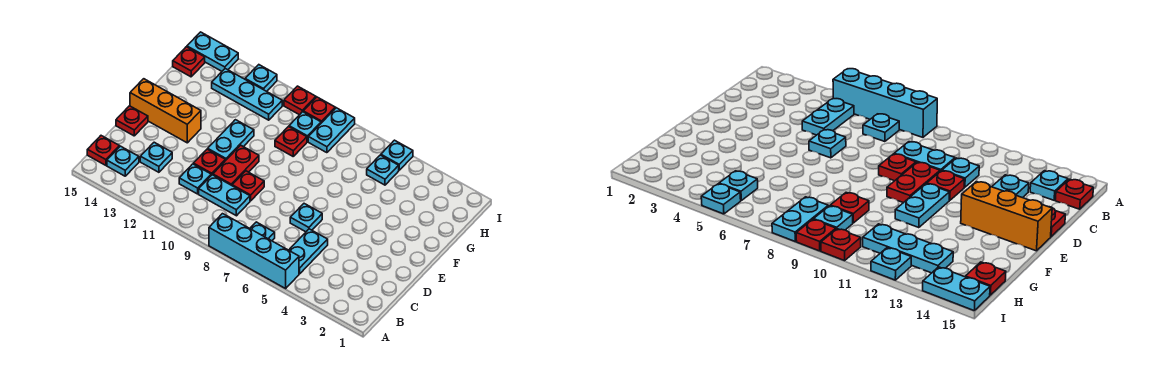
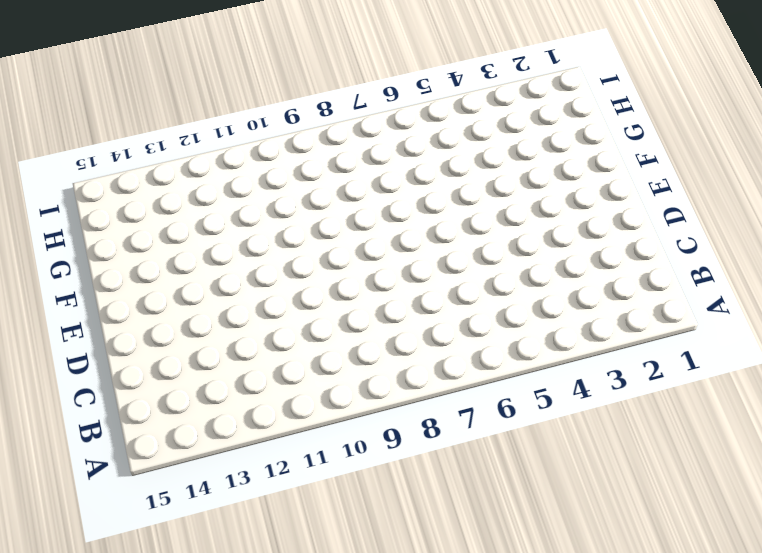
none -> cyan brick A5:A8 level 1
none -> cyan plate B5:C5 level 1
none -> cyan plate B7 level 1

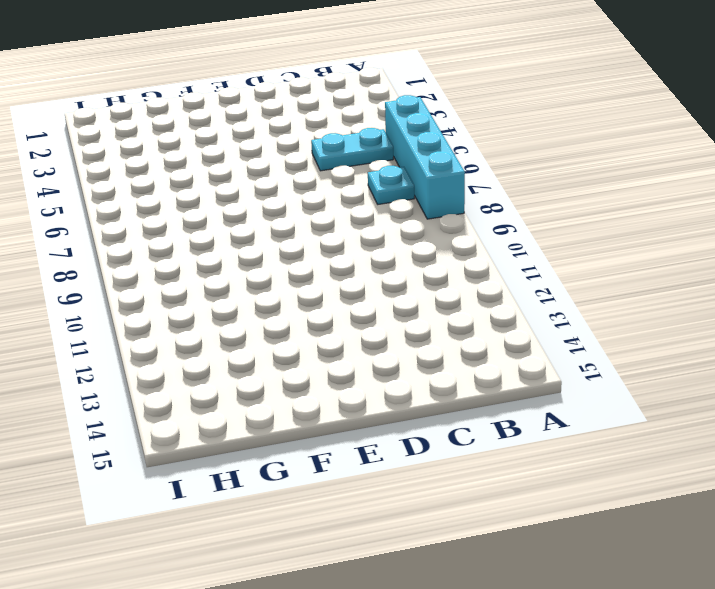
none -> cyan plate B14 level 1
none -> red plate B15 level 1
none -> cyan plate C9:C10 level 1

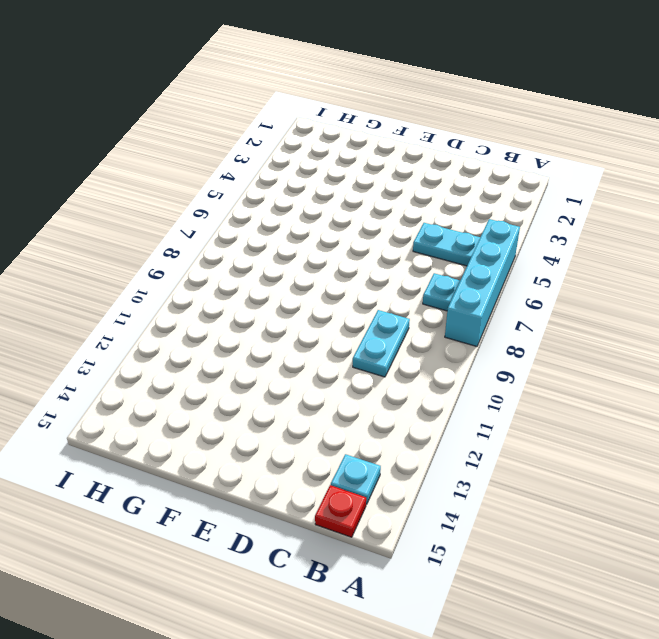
none -> cyan plate C11 level 1
none -> cyan plate C13 level 1
none -> cyan plate D6 level 1

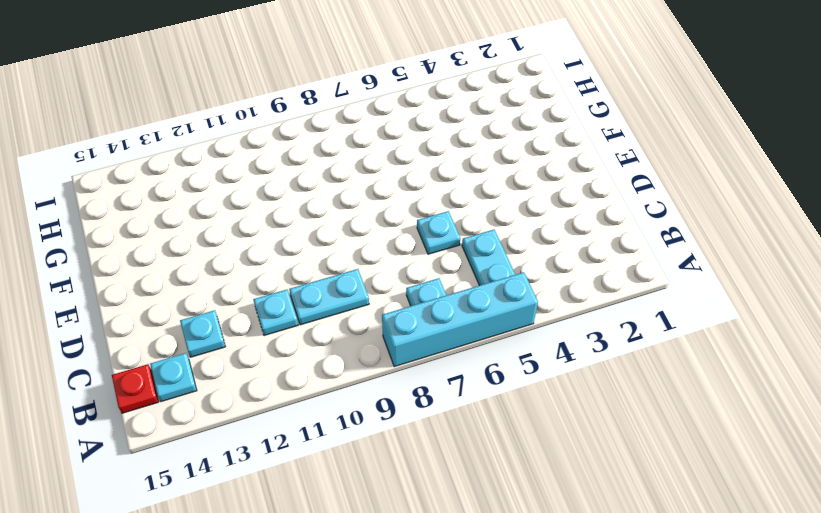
none -> red plate D9 level 1
none -> red plate D10:E10 level 1
none -> red plate D11 level 1

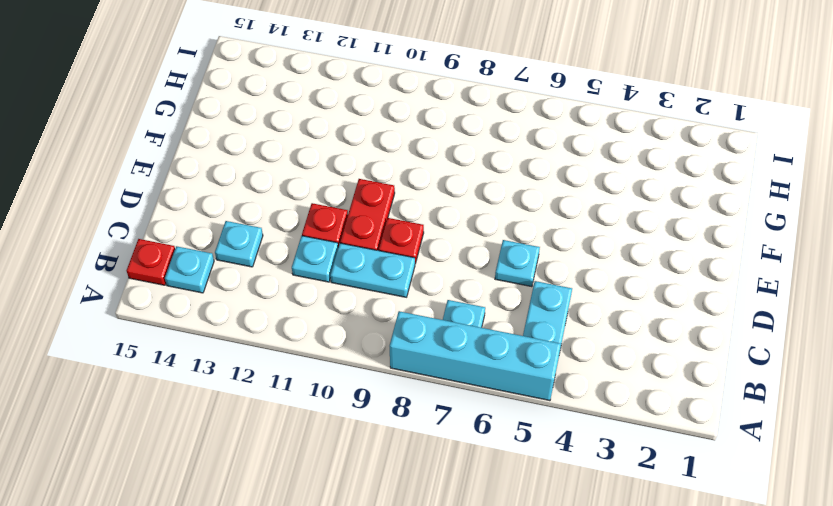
none -> red plate D15 level 1
none -> cyan plate E11:F11 level 1
none -> orange brick E13:E15 level 1

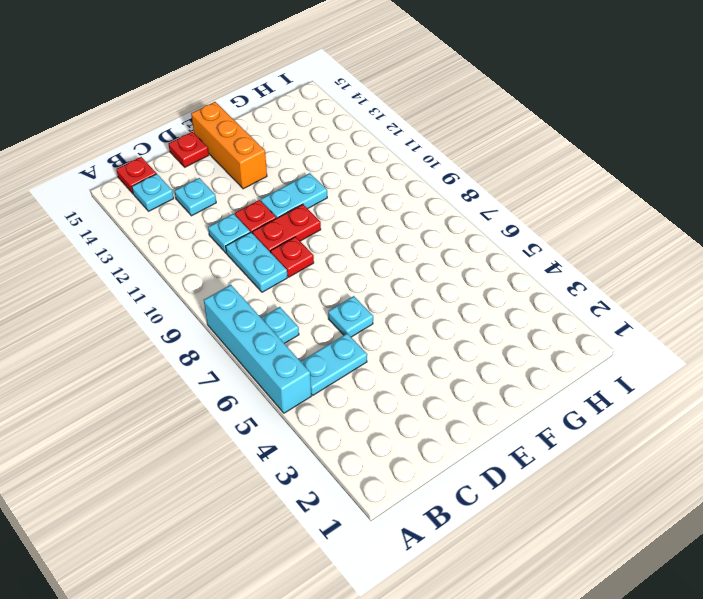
none -> red plate G9 level 1
none -> cyan plate H5 level 1
none -> cyan plate H8:I8 level 1

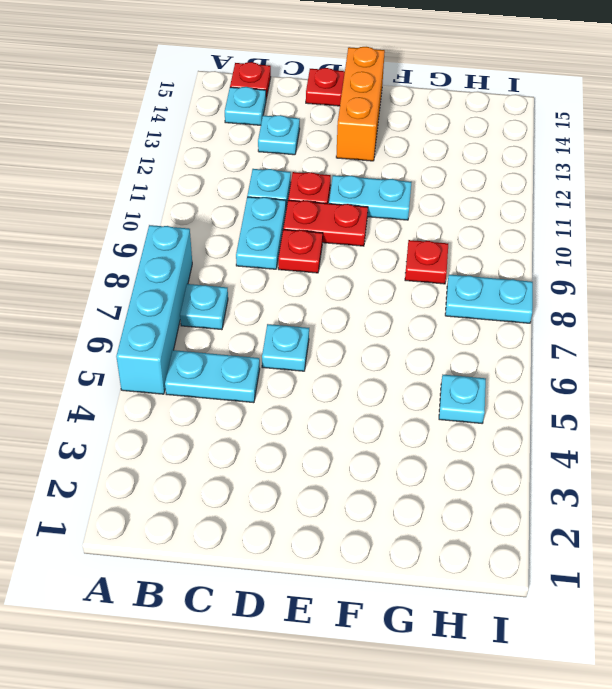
none -> cyan plate H9 level 1
none -> cyan plate H11:H13 level 1
none -> red plate H15 level 1

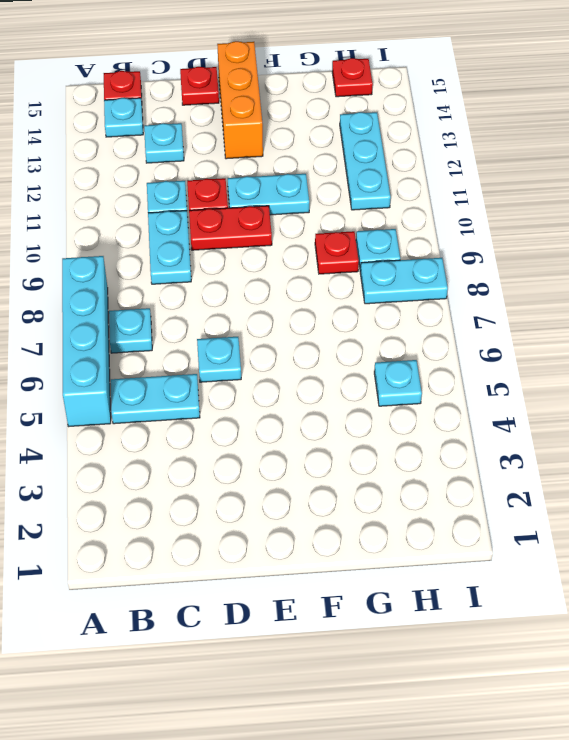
none -> red plate D9 level 1
none -> cyan plate I5 level 1
none -> red plate I9 level 1

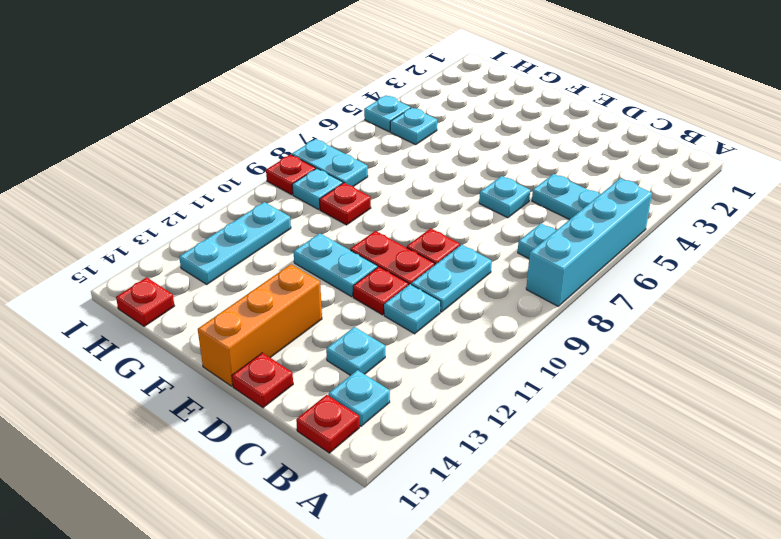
none -> red plate I10 level 1
none -> cyan plate I12 level 1
none -> cyan plate I14:I15 level 1

